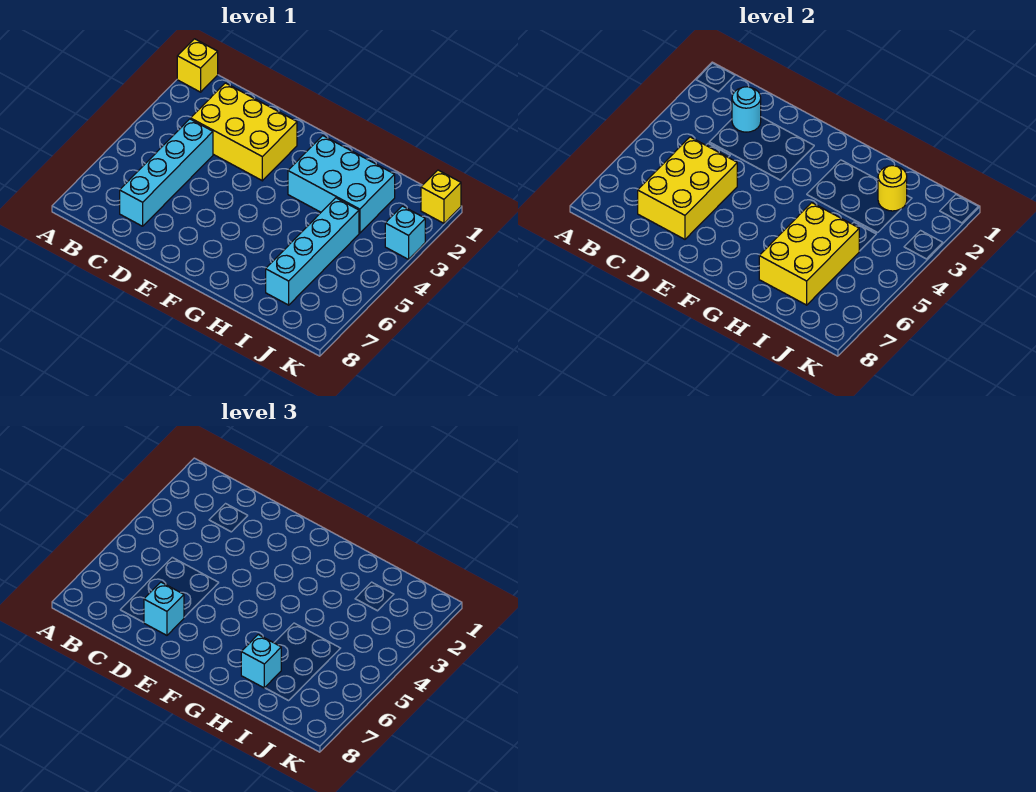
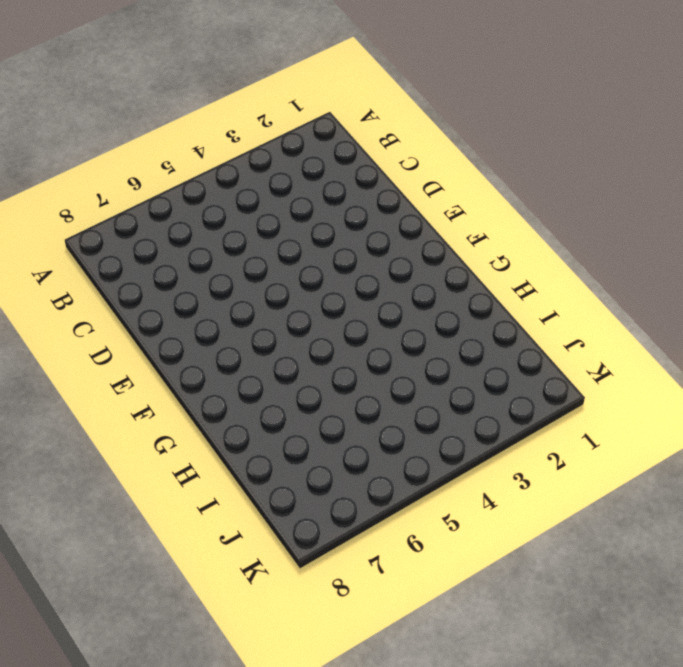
none -> yellow brick A1 level 1
none -> yellow brick C2:E3 level 1
none -> cyan brick C4:C7 level 1

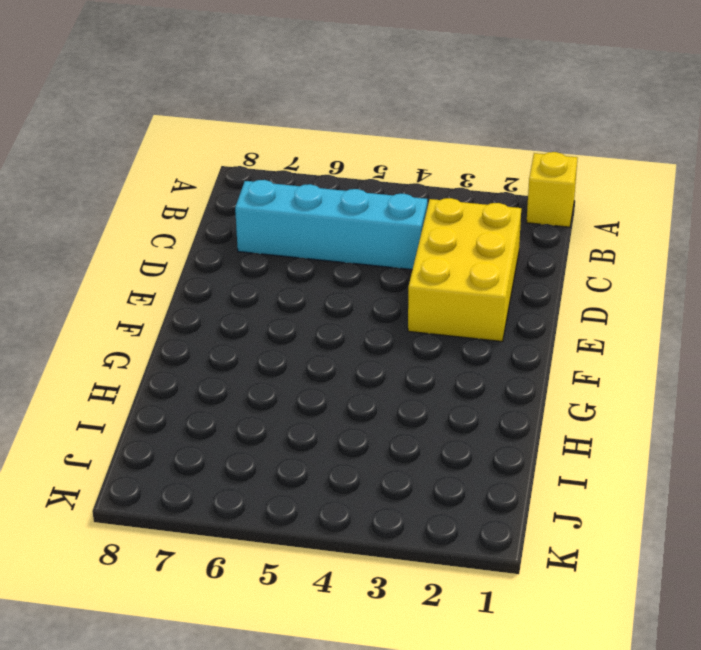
none -> cyan brick G2:I3 level 1
none -> cyan brick I4:I7 level 1
none -> yellow brick K1 level 1

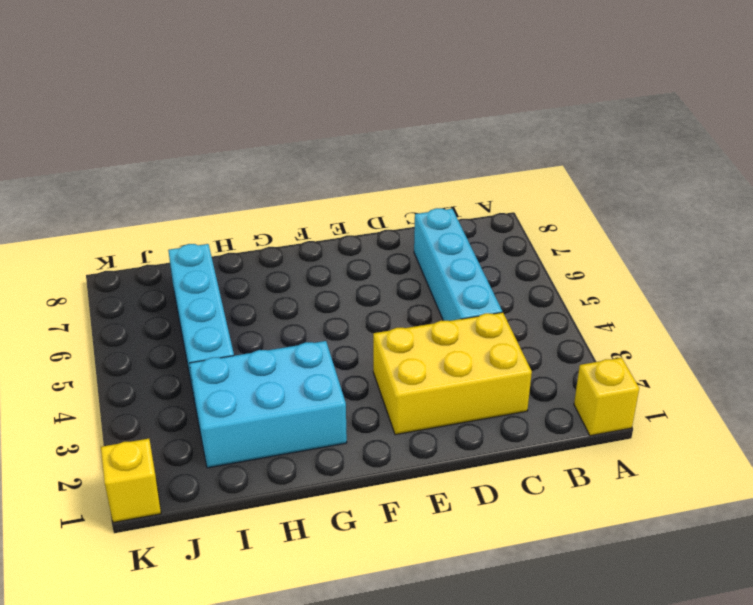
none -> cyan brick K3 level 1
none -> cyan round brick C2 level 2
none -> yellow brick C5:D7 level 2

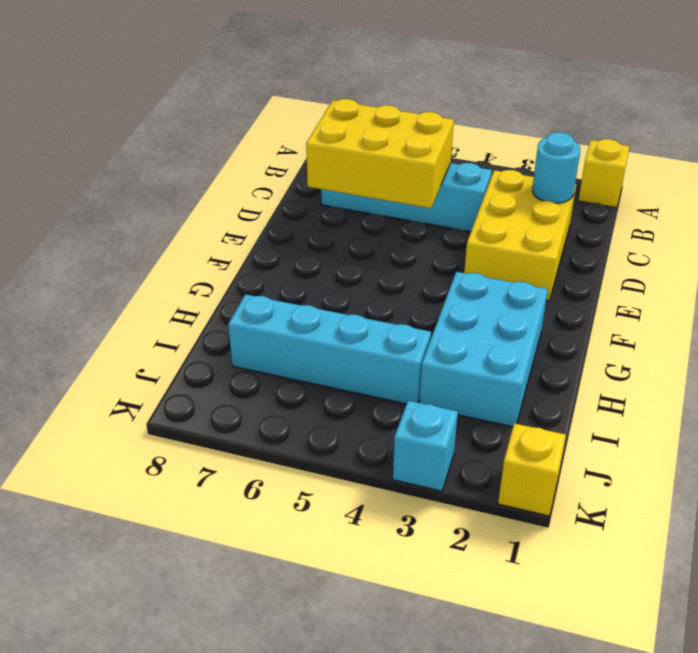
none -> yellow brick H5:I7 level 2
none -> yellow round brick I2 level 2
none -> cyan brick D7 level 3

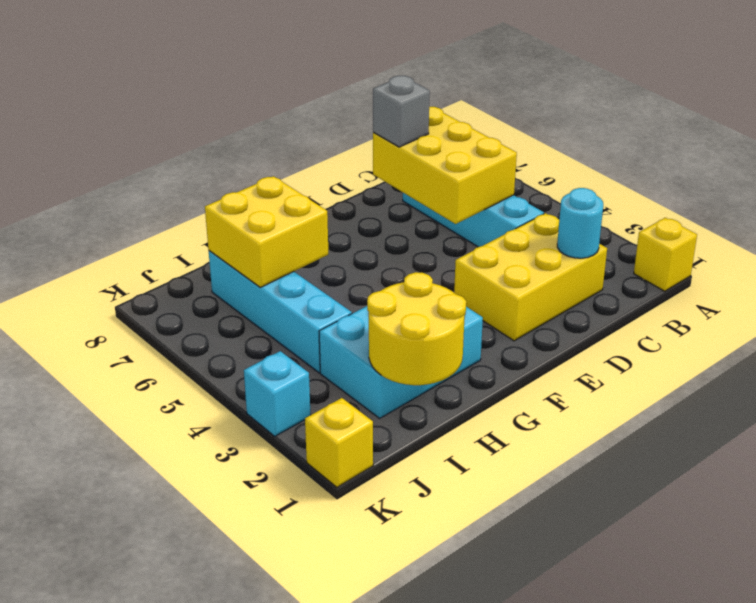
grey brick D7 level 3 -> cyan brick D7 level 3
yellow round brick H1:I2 level 2 -> yellow round brick I2 level 2
yellow brick H6:I7 level 2 -> yellow brick H5:I7 level 2
none -> cyan brick H7 level 3

